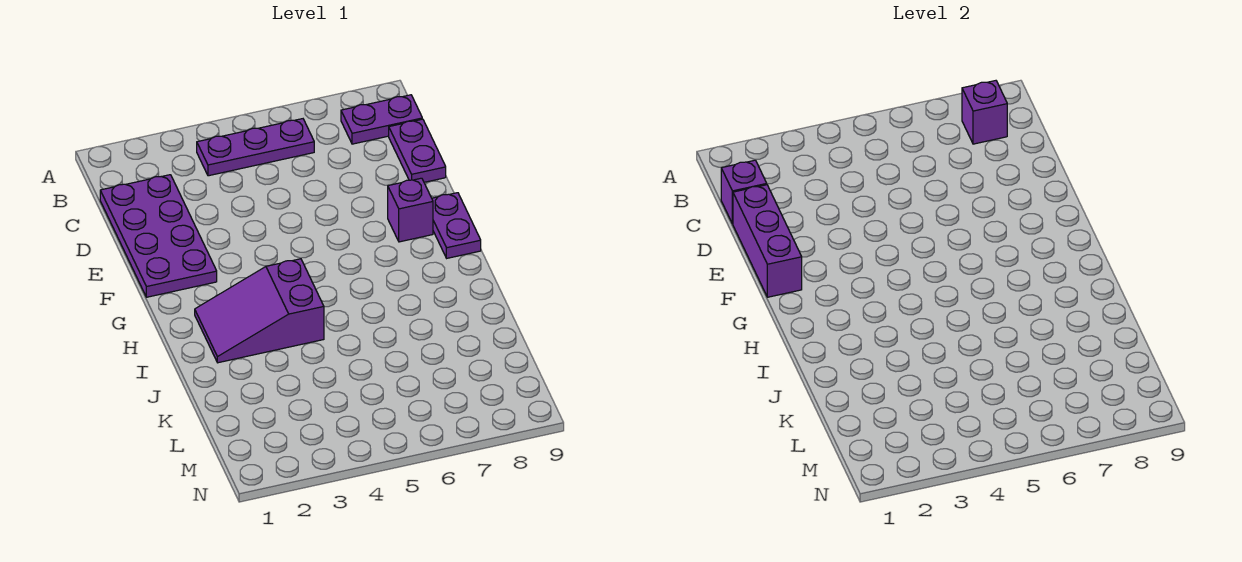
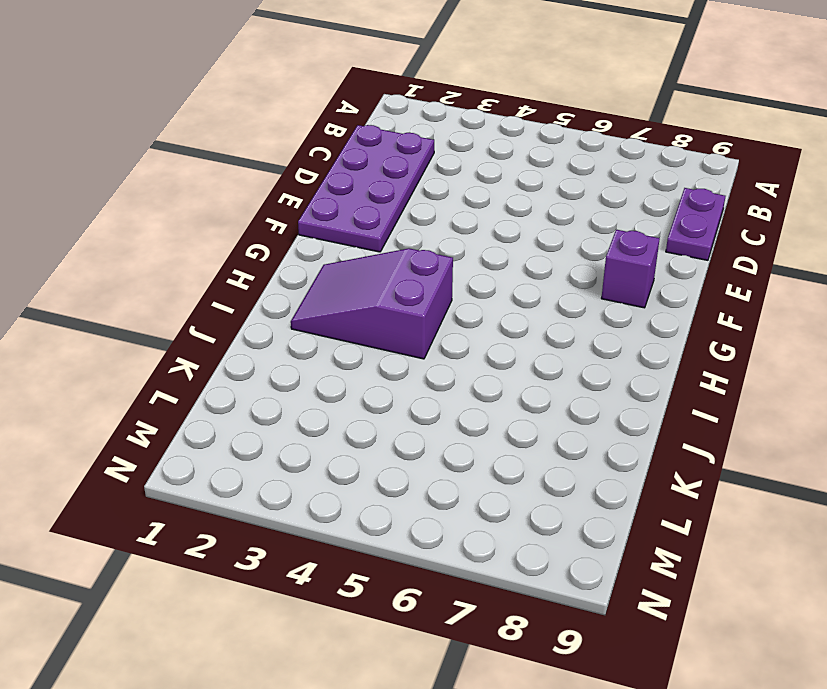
none -> purple plate B4:B6 level 1
none -> purple plate B8:B9 level 1

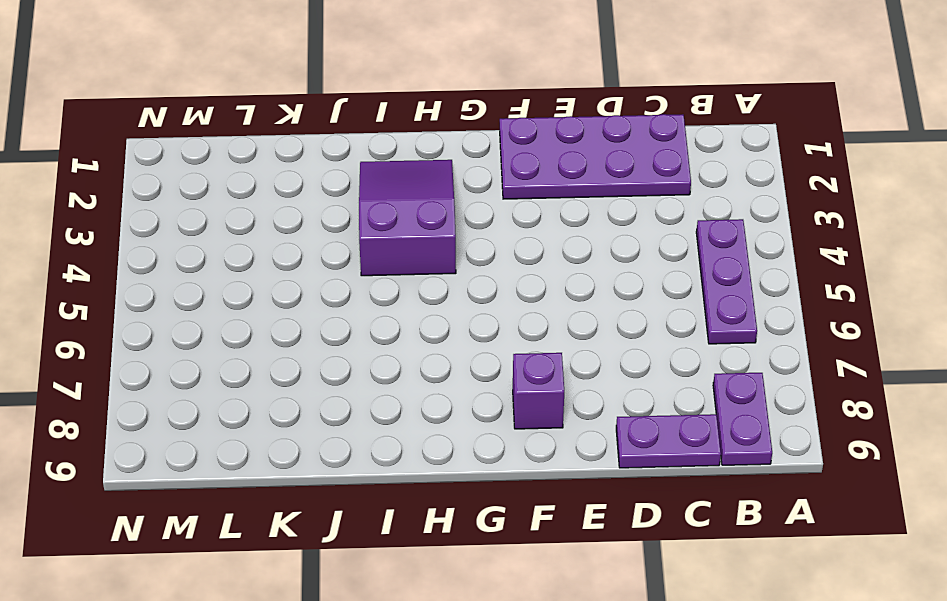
none -> purple plate F9:G9 level 1
none -> purple brick B8 level 2

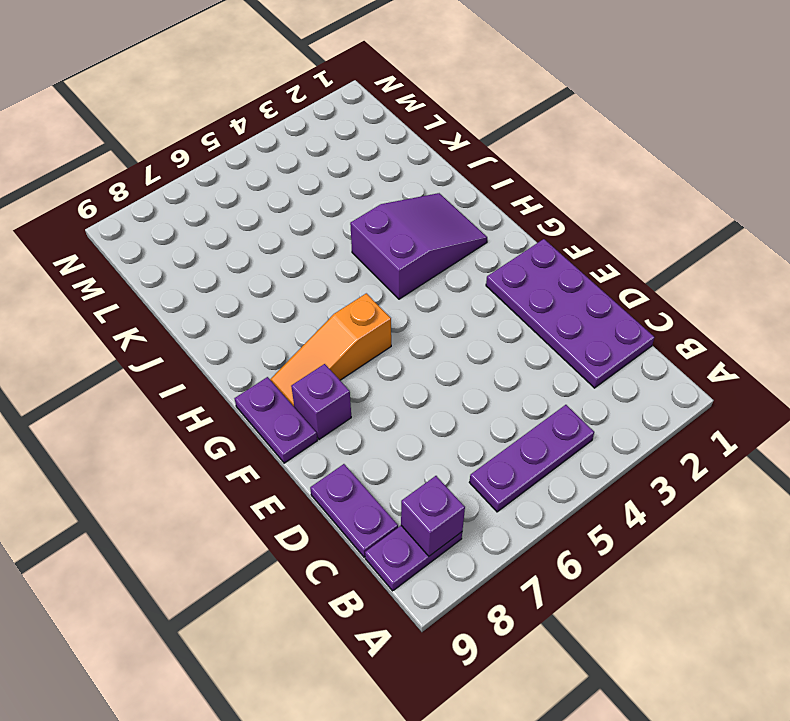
orange slope G6:G8 level 1 top 6 -> none
none -> purple brick C1 level 2
none -> purple brick D1:F1 level 2

